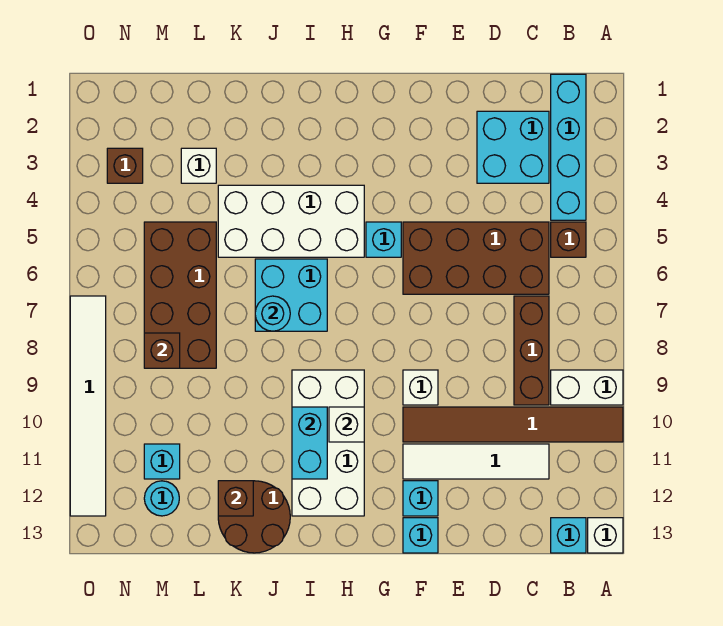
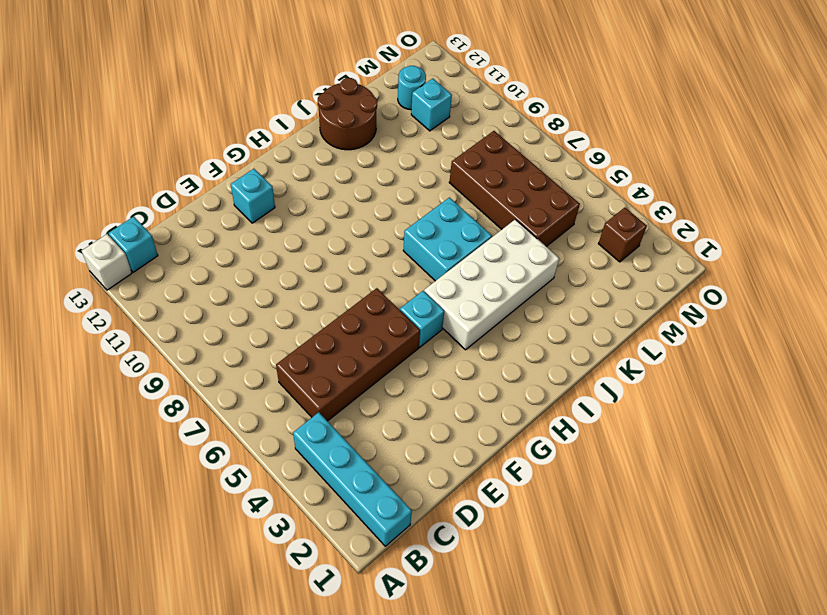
none -> white brick A9:B9 level 1
none -> brown tile A10:F10 level 1
none -> brown brick B5 level 1

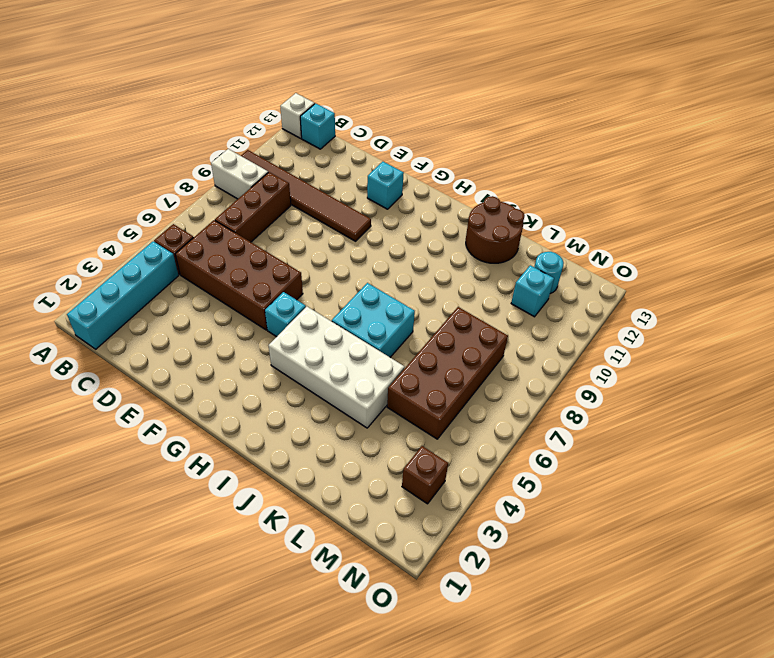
none -> cyan brick C2:D3 level 1
none -> white tile C11:F11 level 1
none -> white brick F9 level 1

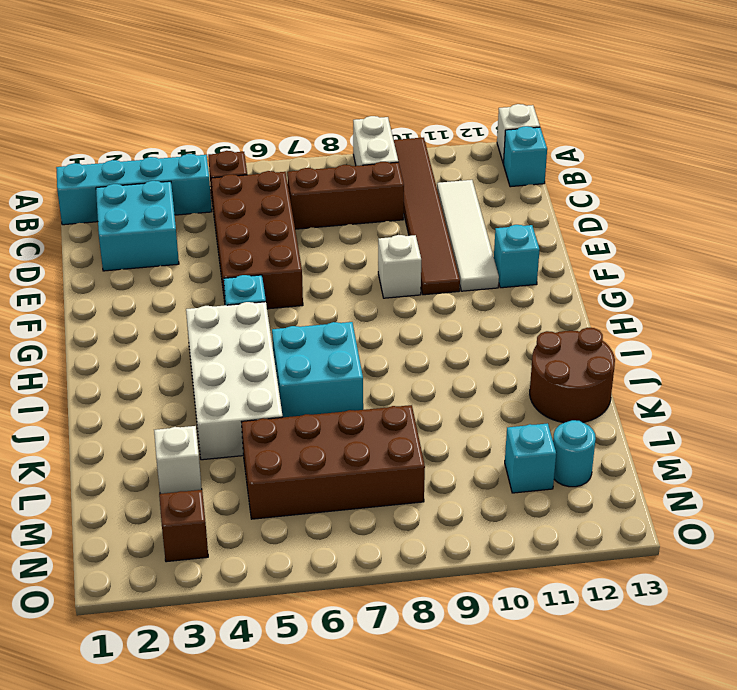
none -> cyan brick F13 level 1
none -> white brick H9:I12 level 1
none -> white tile O7:O12 level 1

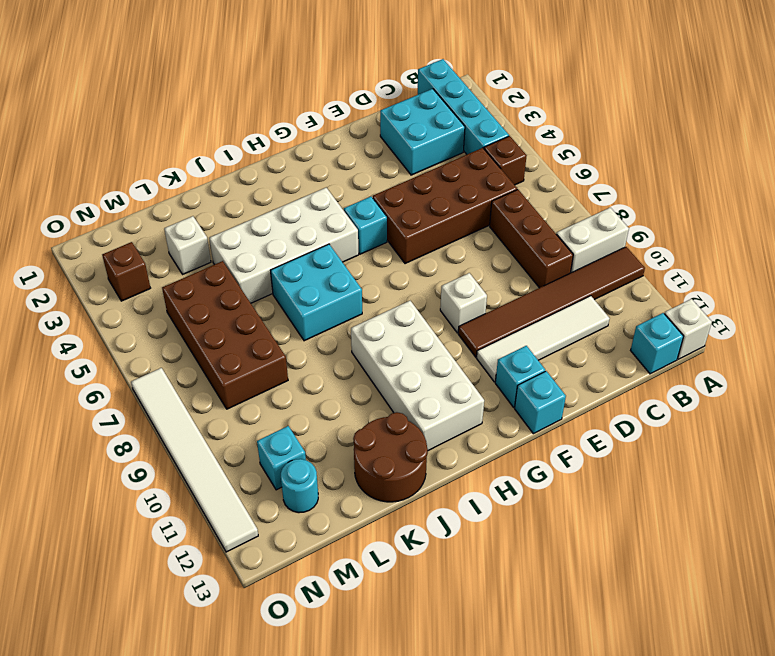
none -> white brick H10 level 2
none -> cyan brick I10:I11 level 2
none -> cyan round brick J7 level 2

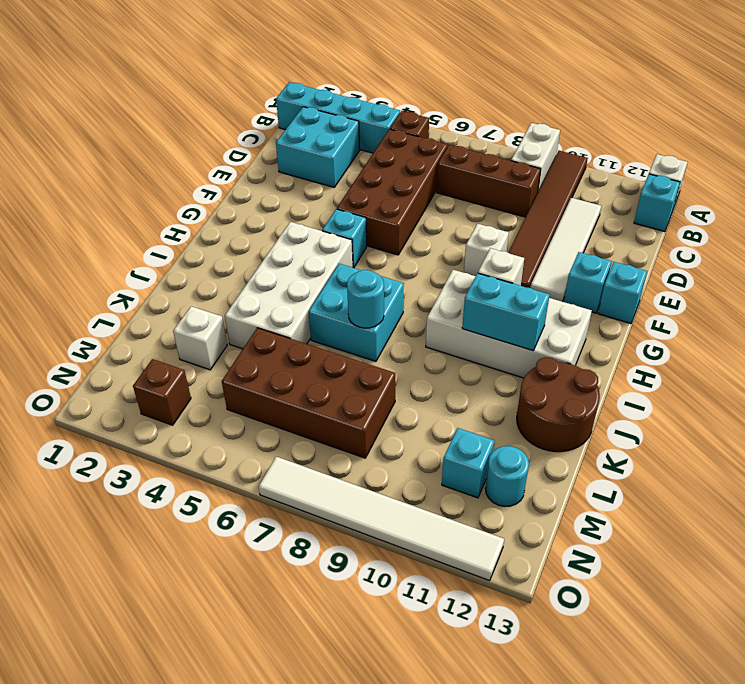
none -> brown brick K12 level 2
none -> brown brick M8 level 2

